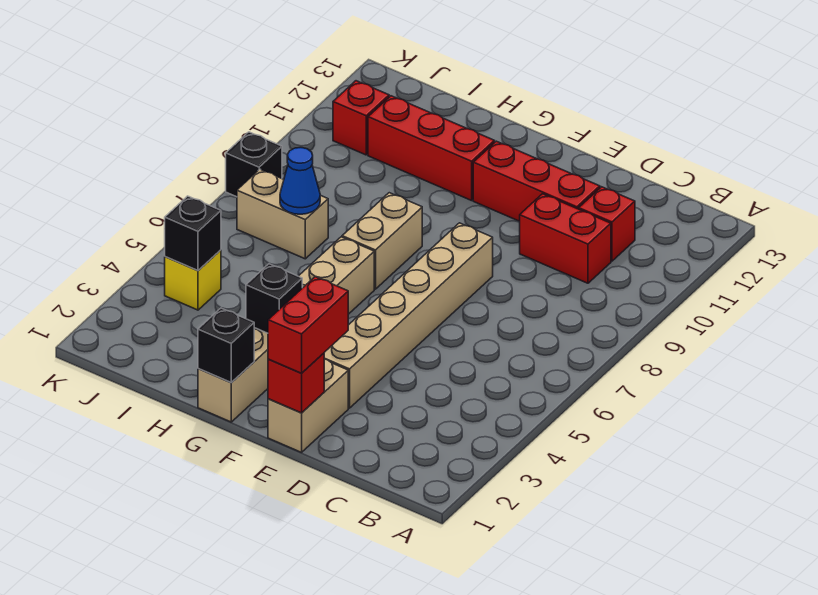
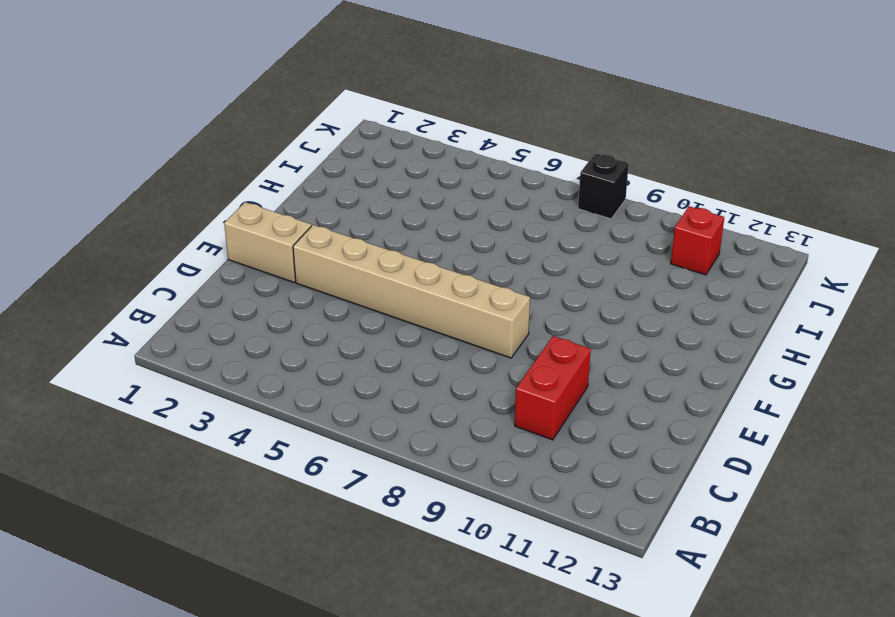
none -> red brick C11 level 1
none -> red brick D11:F11 level 1
none -> tan brick G1:G6 level 1

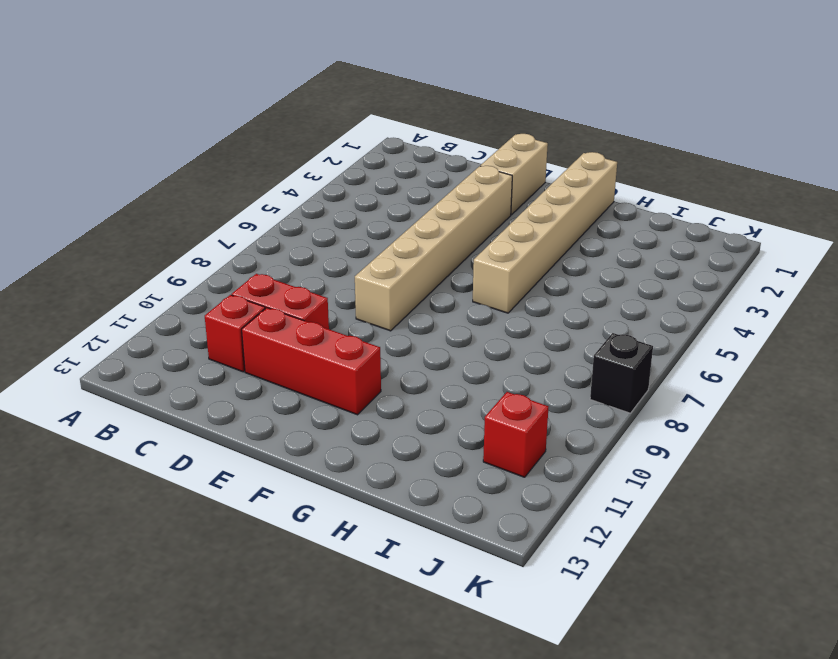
none -> tan brick G7:G8 level 1
none -> red brick G11:I11 level 1
none -> tan brick I7:J7 level 1

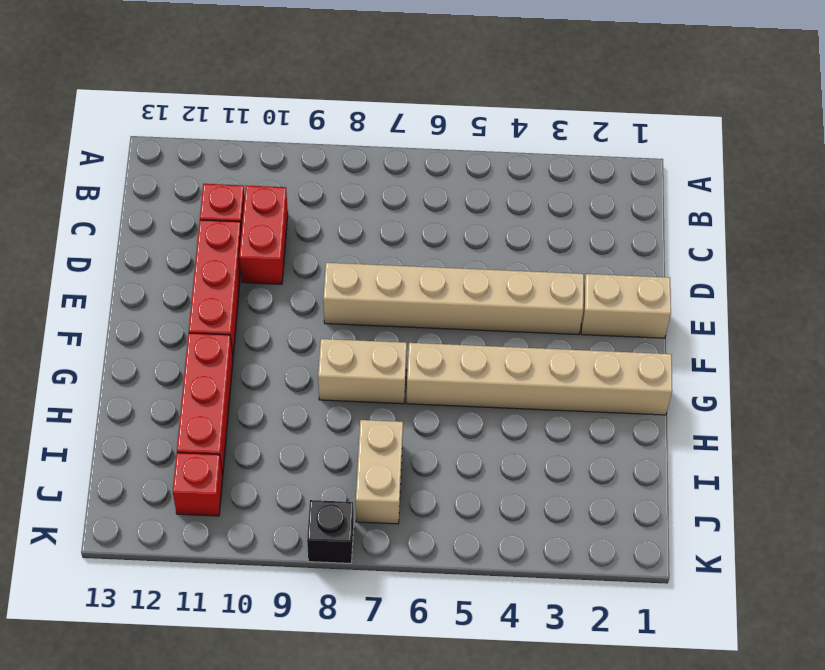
none -> yellow brick J4 level 1
none -> red brick E1 level 2
none -> black brick G1 level 2

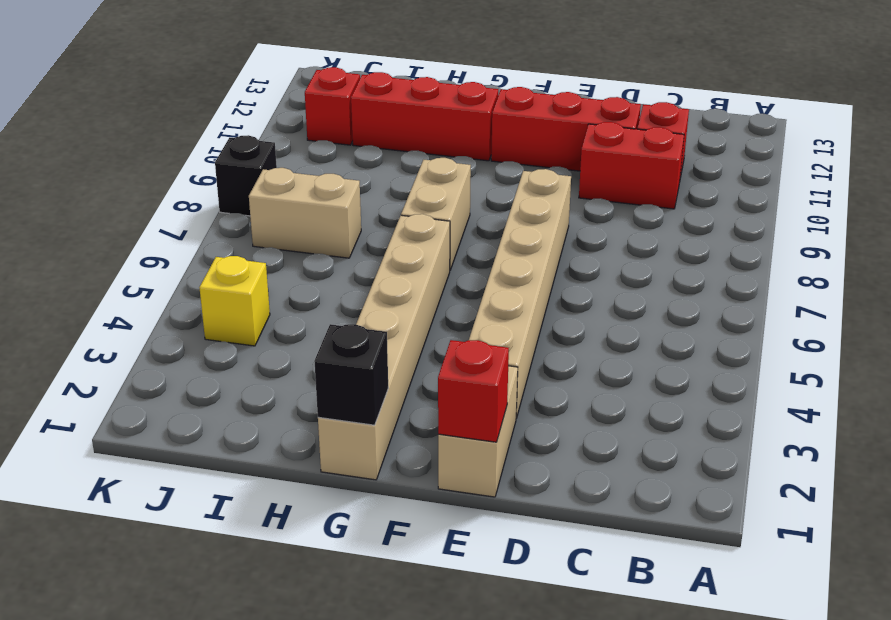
none -> black brick G3 level 2
none -> blue cone I7 level 2
none -> black brick J4 level 2

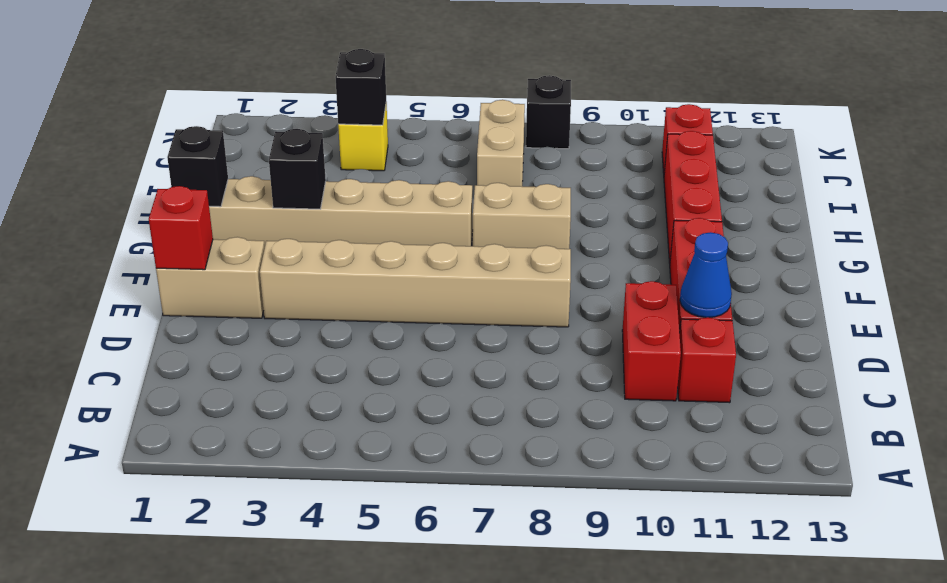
blue cone D11 level 2 -> blue cone I7 level 2
none -> red brick E1:E2 level 3

